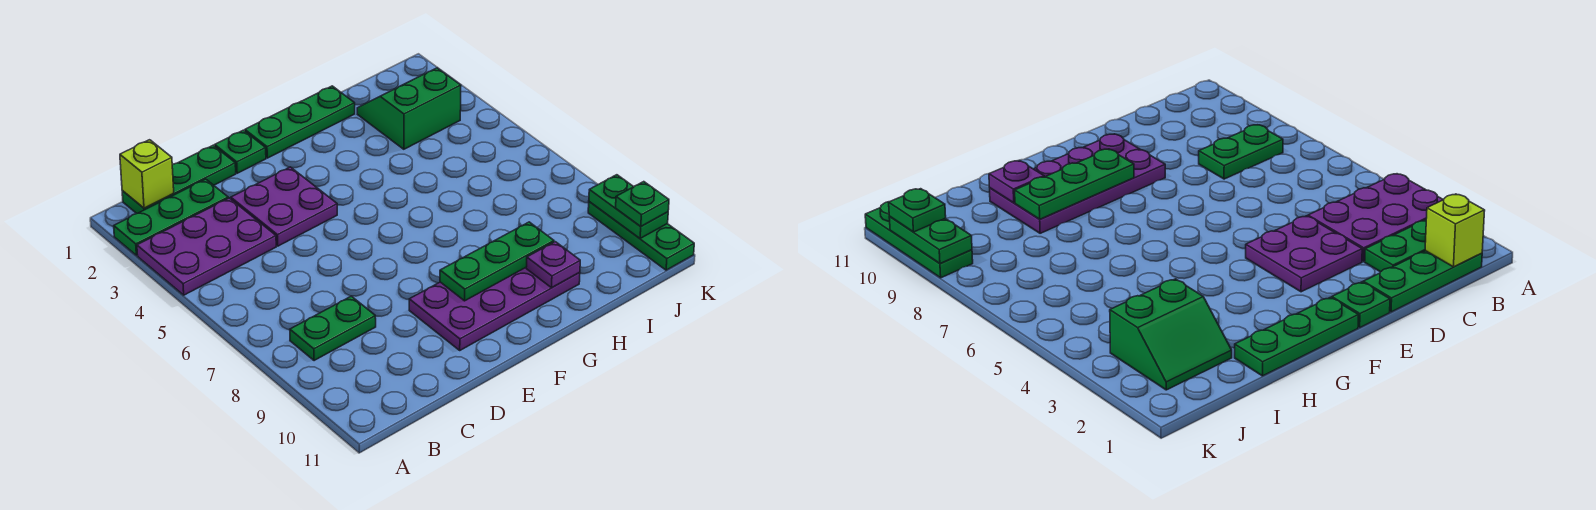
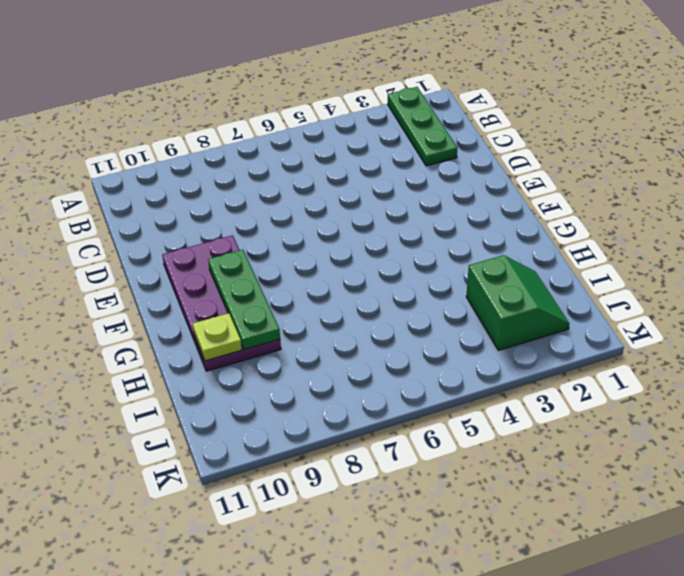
lime plate H10 level 2 -> purple plate H10 level 2
none -> purple plate A3:C4 level 1
none -> green plate B1:D1 level 1
none -> green plate B8:C8 level 1

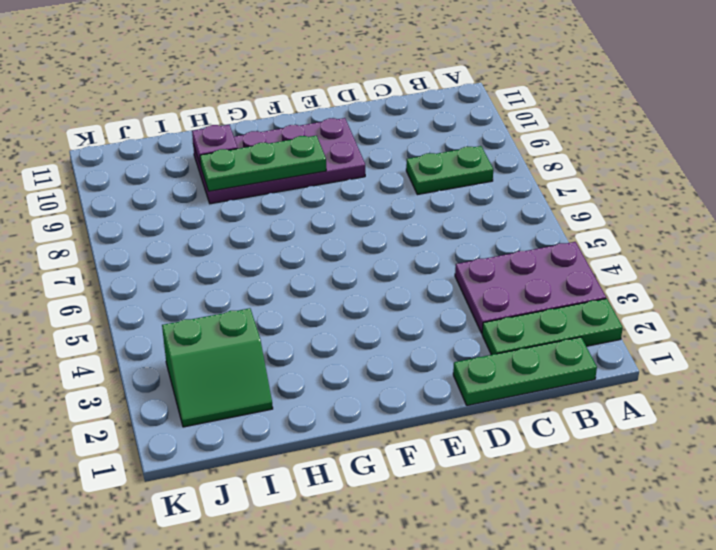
none -> purple plate D3:E4 level 1
none -> green plate E1 level 1
none -> green plate F1:H1 level 1

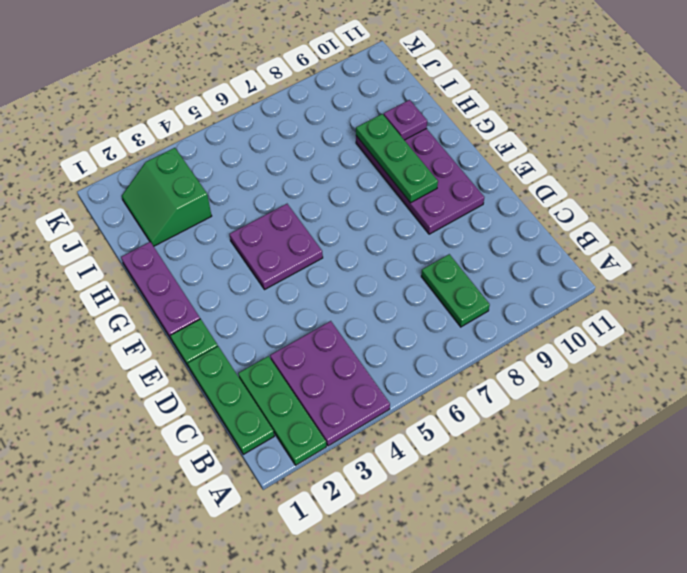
purple plate F1:H1 level 1 -> green plate F1:H1 level 1
purple plate F4:G5 level 1 -> purple plate D3:E4 level 1
none -> green plate K9:K11 level 1
none -> lime brick B1 level 2
none -> green plate K9:K10 level 2

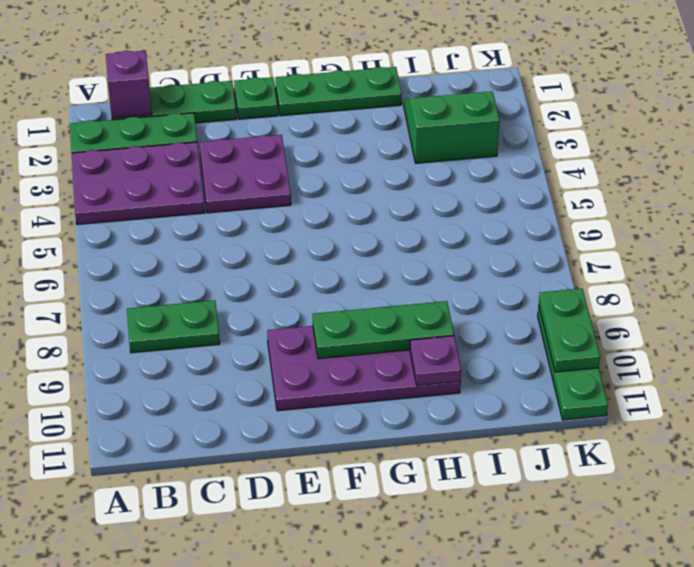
purple brick B1 level 2 -> lime brick B1 level 2
none -> green plate K10 level 3

